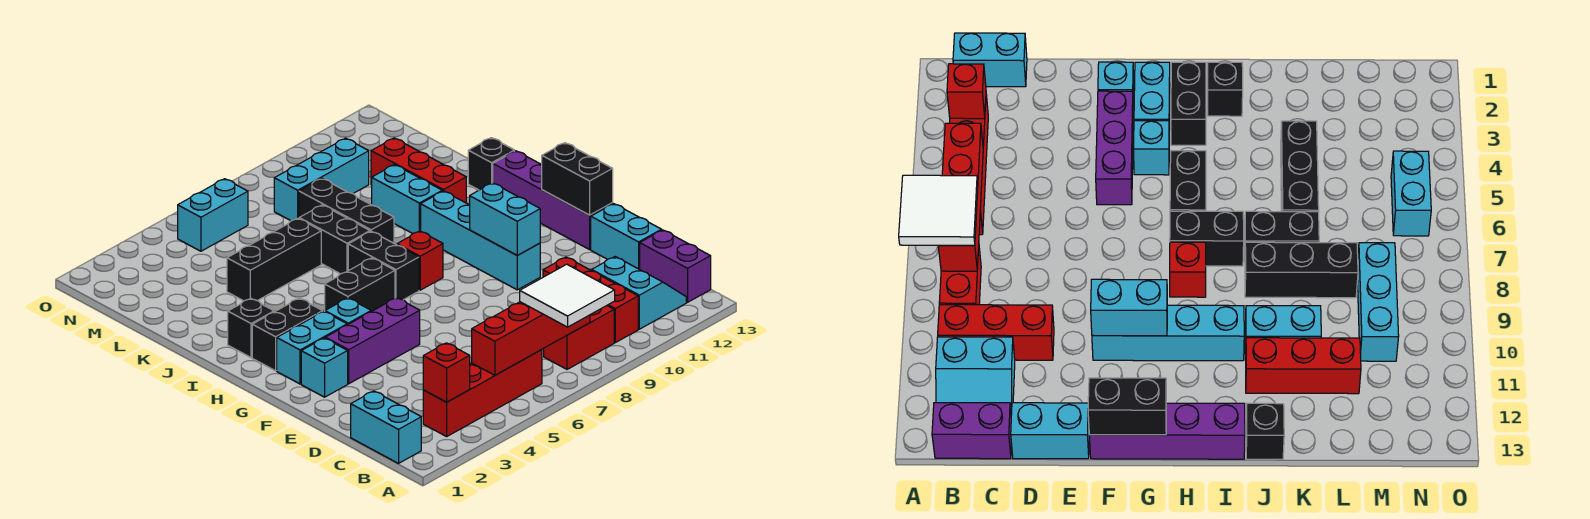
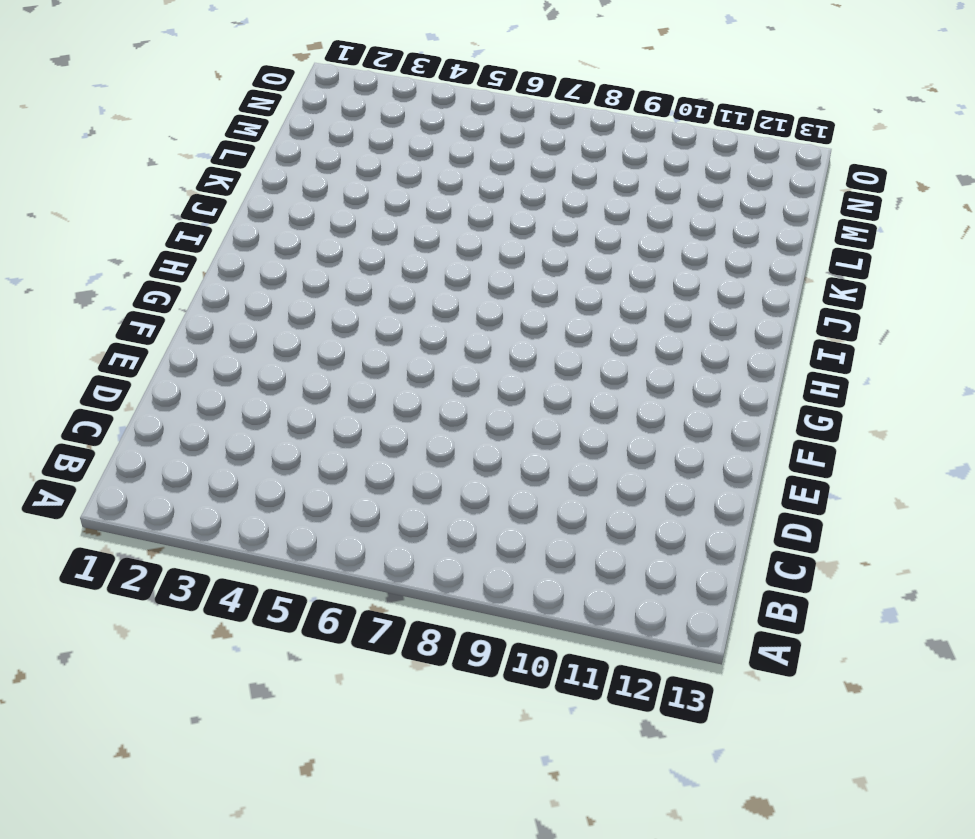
none -> cyan brick B1:C1 level 1
none -> red brick B3:B6 level 1
none -> red brick B8:B9 level 1
none -> red brick B10:D10 level 1

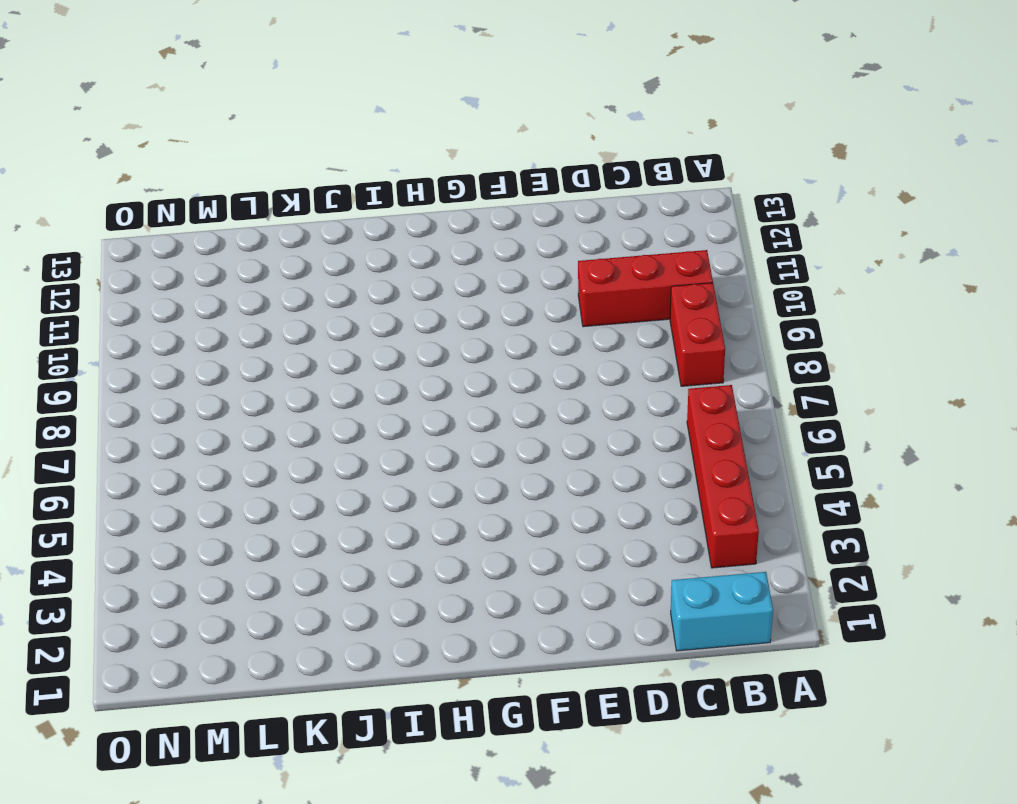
none -> cyan slope B11:C12 level 1 top 11
none -> purple brick B13:C13 level 1
none -> cyan brick D13:E13 level 1
none -> cyan brick F2 level 1

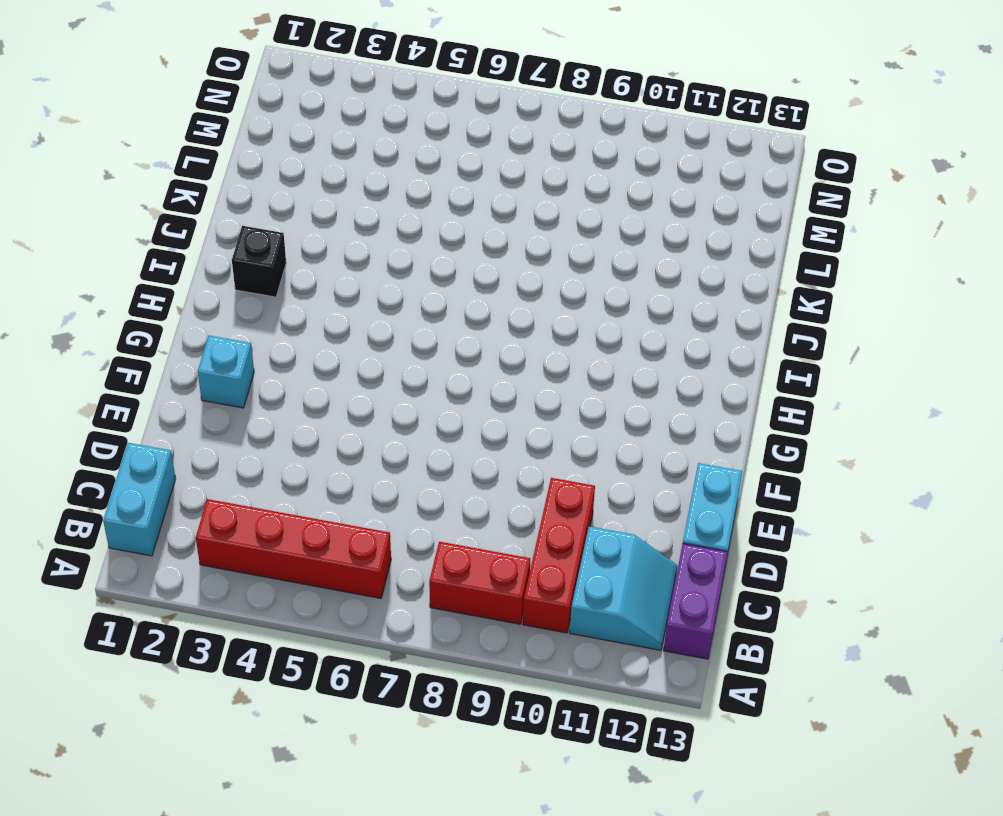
none -> purple brick F3:F5 level 1
none -> cyan brick F10:I10 level 1
none -> purple brick F13:I13 level 1
none -> cyan brick G2:G3 level 1

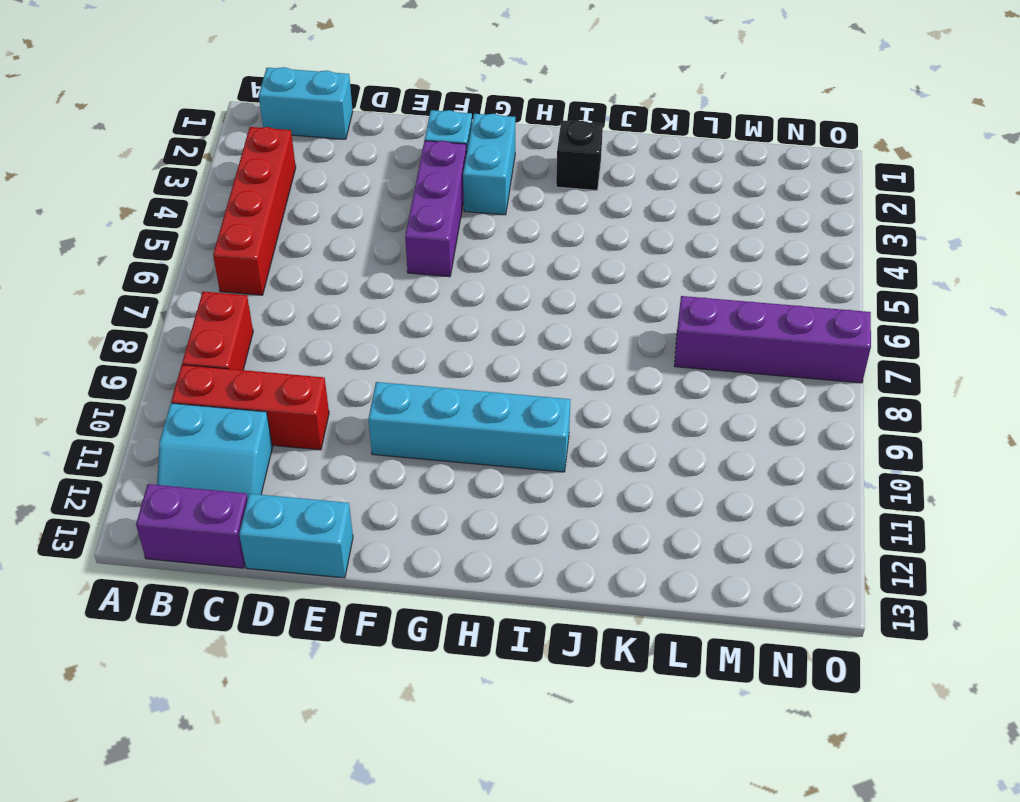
purple brick L7:O7 level 1 -> purple brick F13:I13 level 1
none -> cyan brick G4 level 1
none -> black brick H2:H3 level 1
none -> black brick H5:H6 level 1
none -> black brick H7:I7 level 1

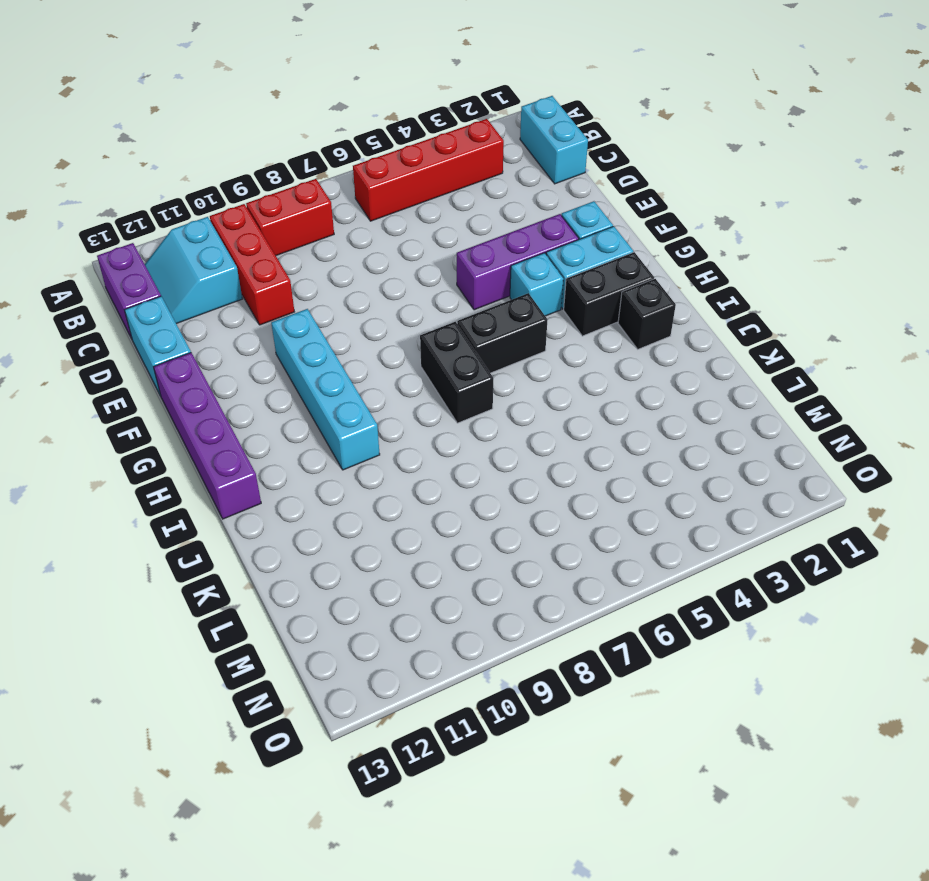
none -> red brick H8 level 1
none -> black brick J7:K7 level 1
none -> black brick J8:L8 level 1
none -> cyan brick J10:K10 level 1

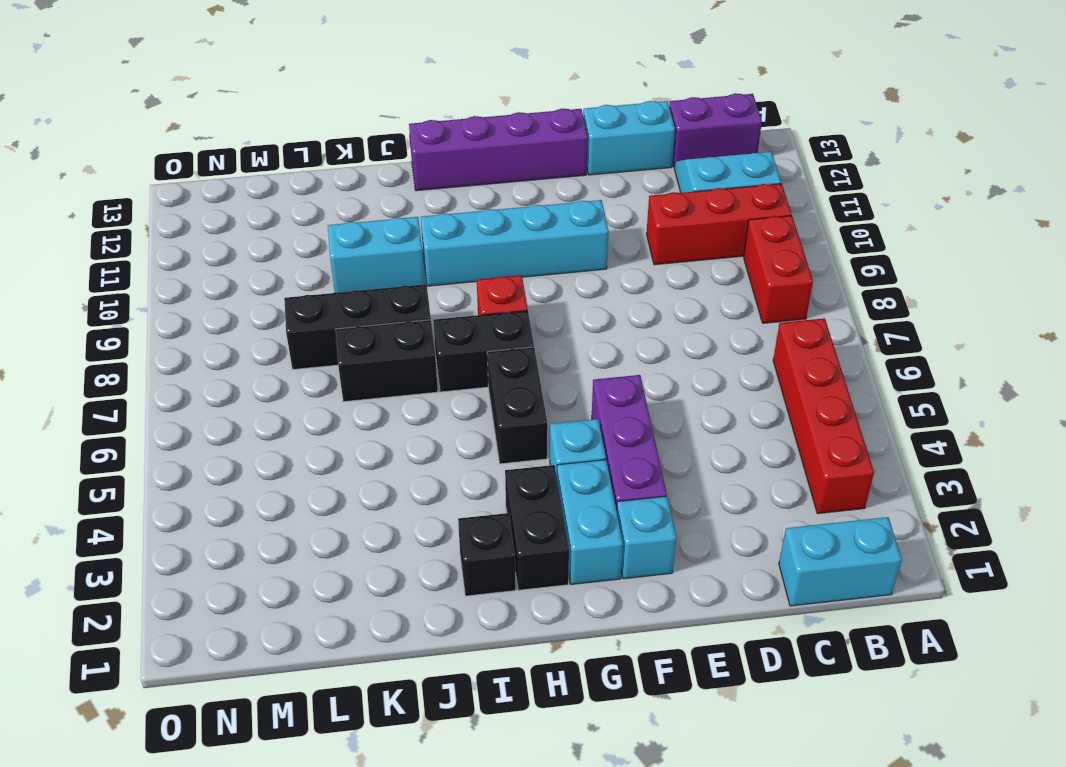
none -> red brick J11:L11 level 1
none -> black brick J13 level 1
none -> black brick K4:K6 level 1
none -> cyan brick M8:M10 level 1

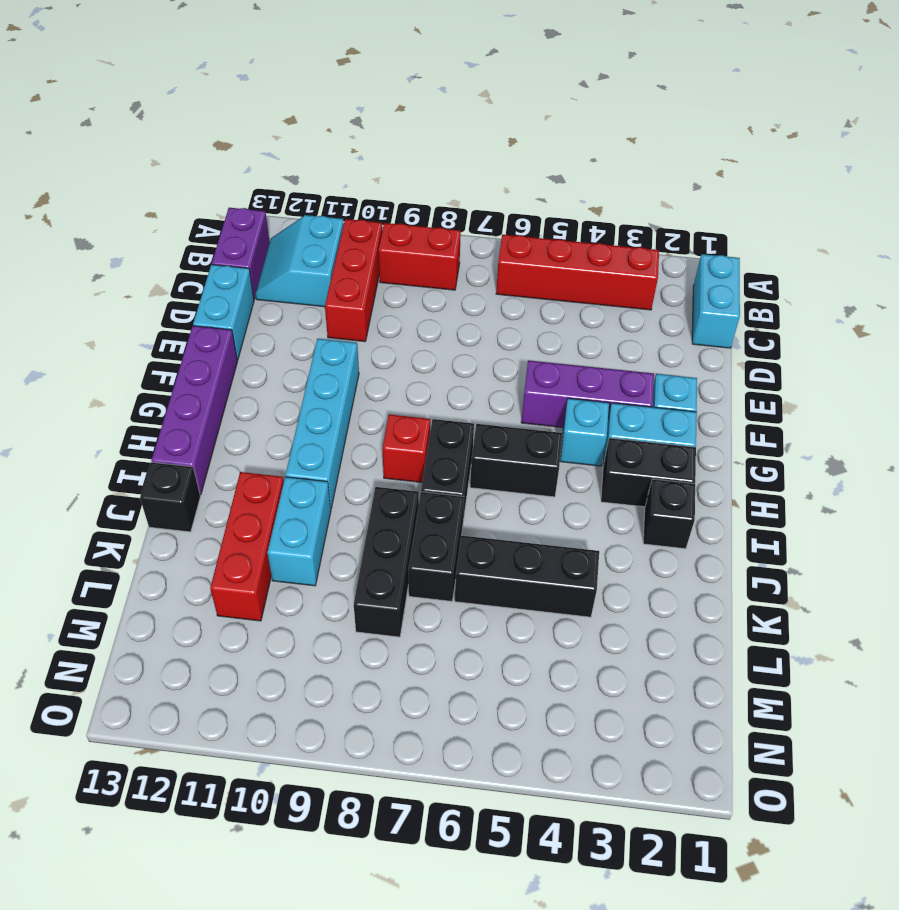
none -> cyan brick M8:M10 level 1
none -> cyan brick N5:N6 level 1
none -> red brick B3 level 2
none -> red brick B5:B8 level 2

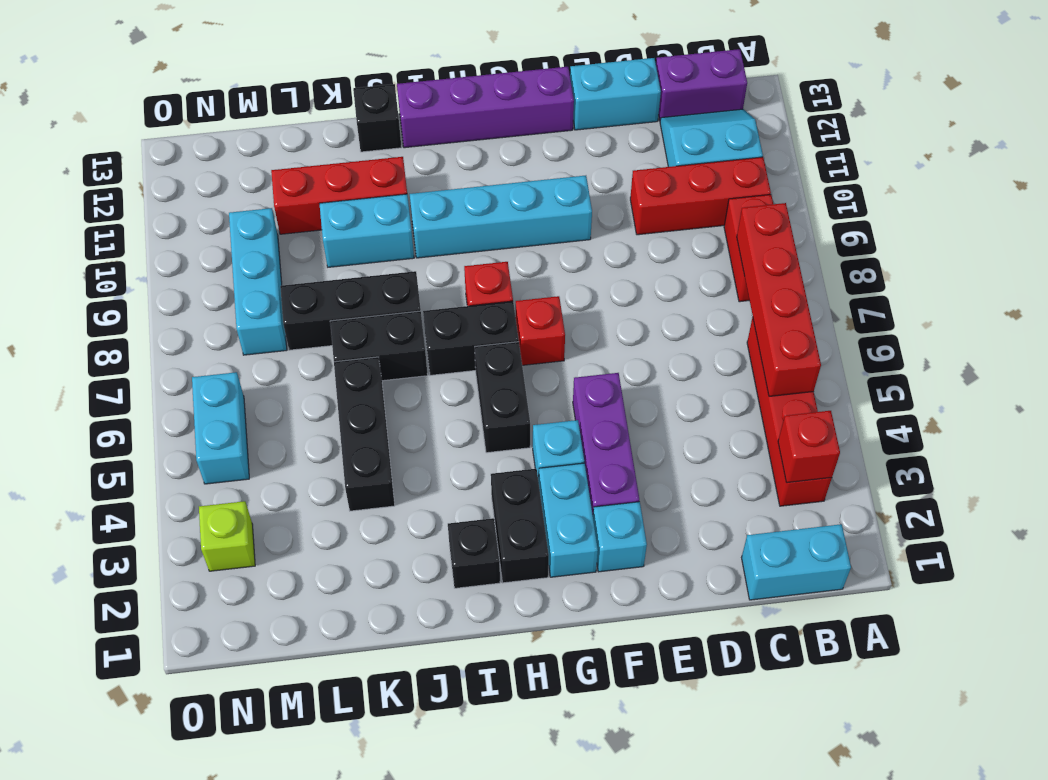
red brick G7 level 1 -> none
lime brick N3 level 1 -> none
none -> cyan brick F10:G10 level 2
none -> black brick F13:G13 level 2
none -> white tile A7:B8 level 3

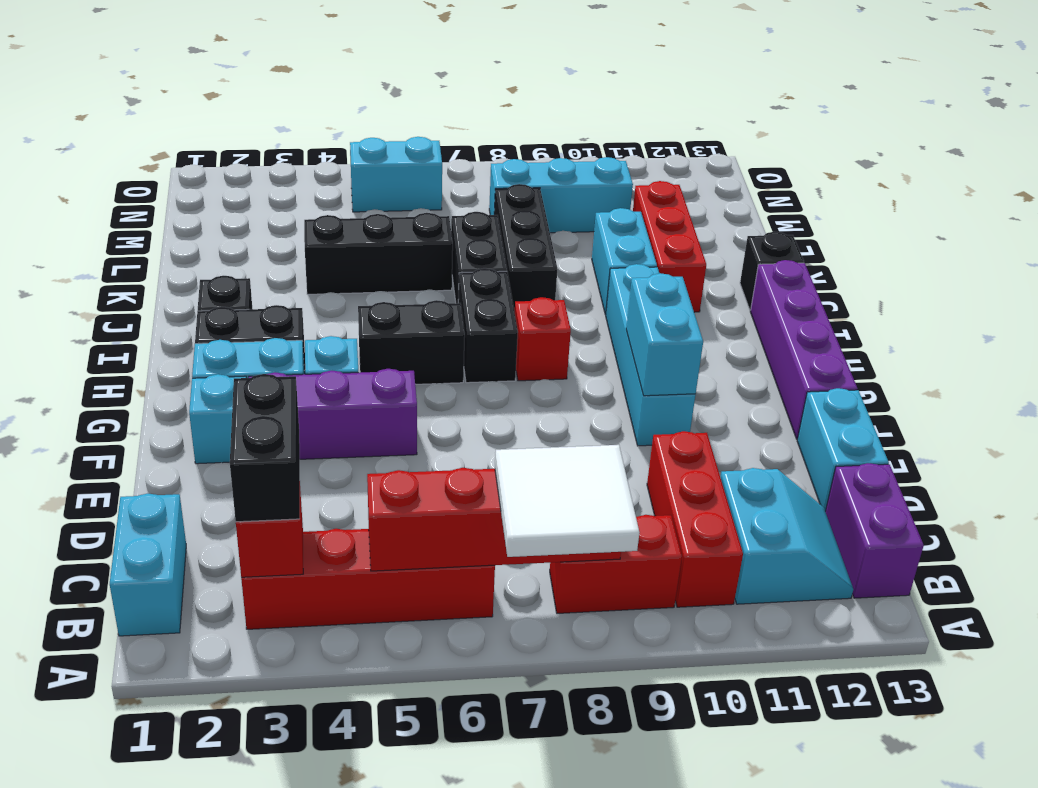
black brick B3:C3 level 3 -> black brick F13:G13 level 2

